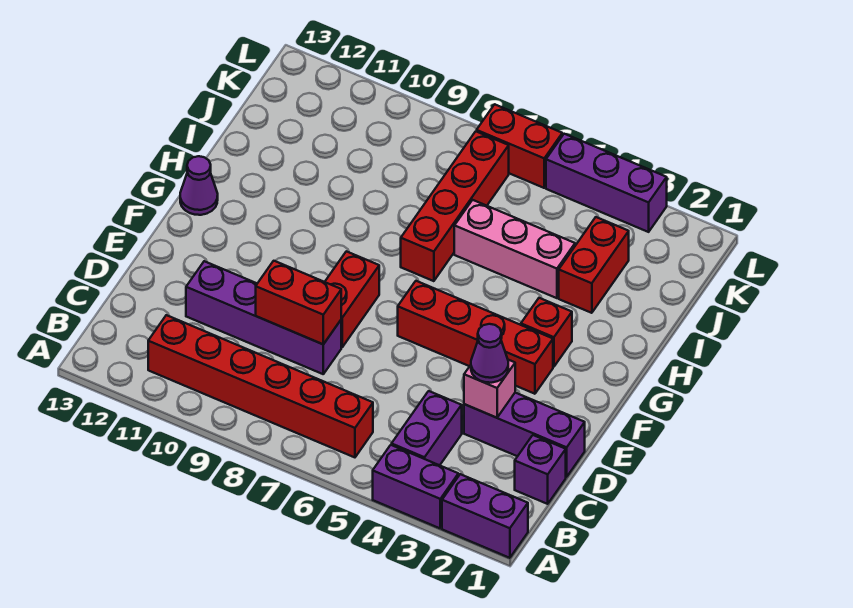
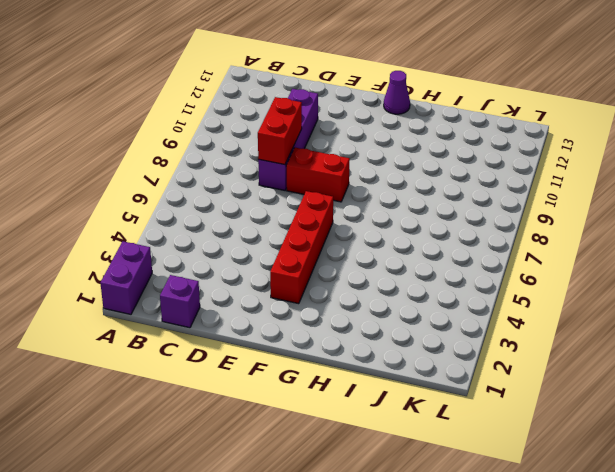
none -> purple brick A3:A4 level 1
none -> purple brick B4:C4 level 1
none -> red brick B6:B11 level 1

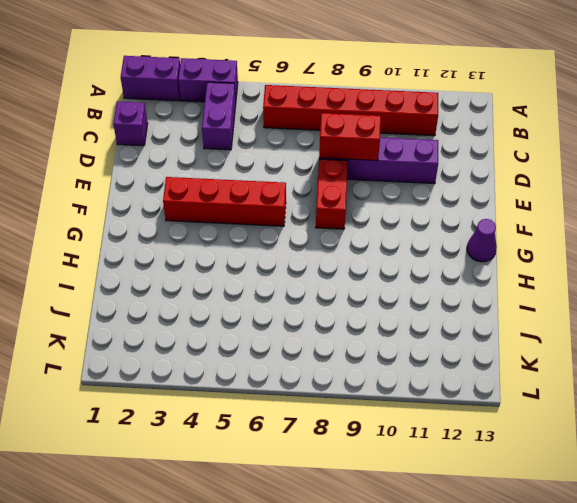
none -> purple brick D1:D3 level 1
none -> red brick G3 level 1
none -> red brick H7:K7 level 1

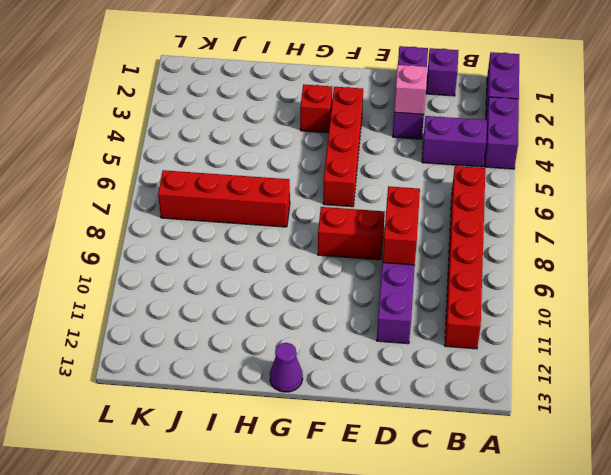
none -> red brick I3:J3 level 1
none -> pink brick I4:I6 level 1
none -> purple brick L3:L5 level 1

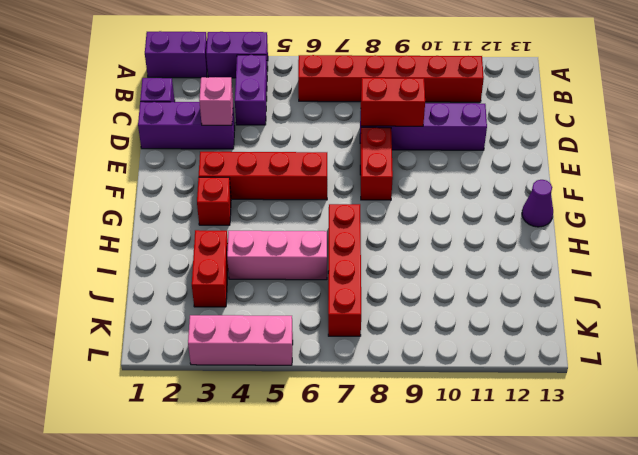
pink brick L3:L5 level 1 -> purple brick L3:L5 level 1
none -> red brick L6:L7 level 1
none -> purple cone D3 level 3

